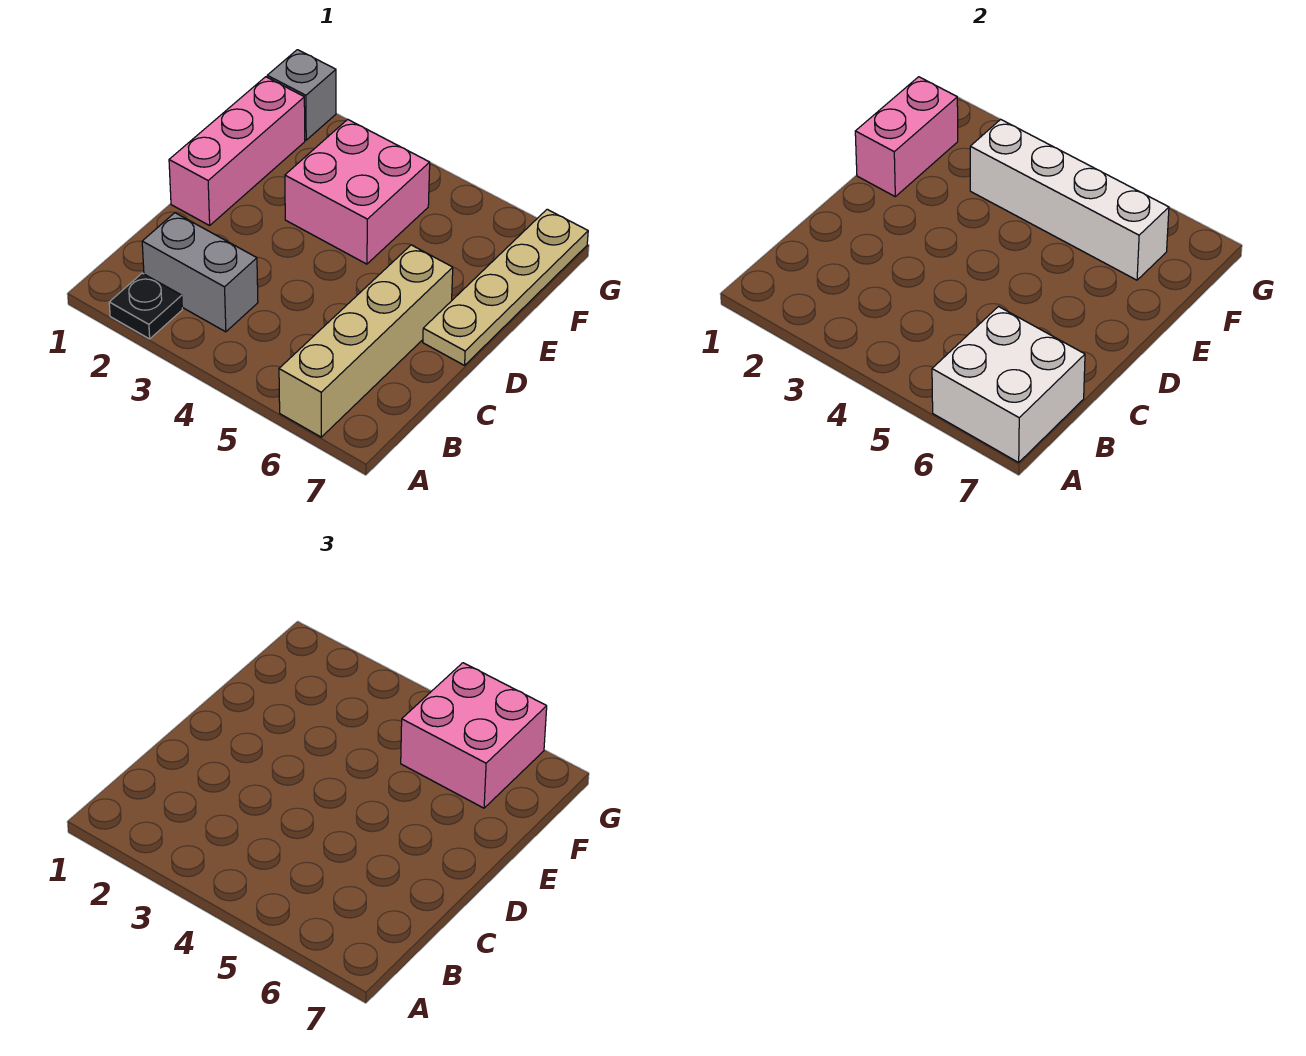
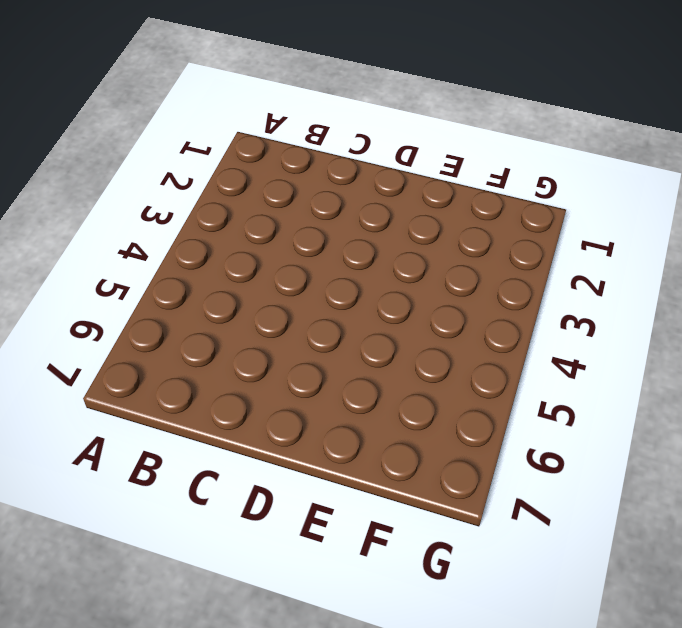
none -> black plate A2 level 1
none -> tan brick A6:D6 level 1

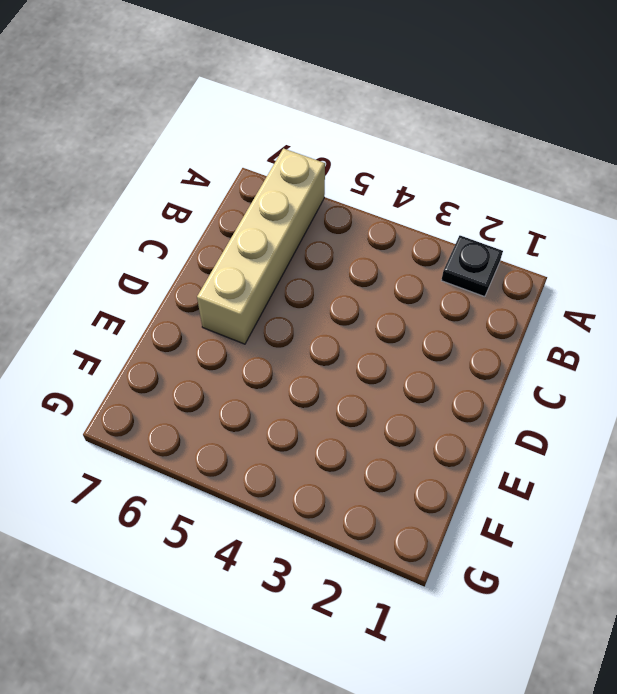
none -> grey brick B2:B3 level 1
none -> pink brick D1:F1 level 1

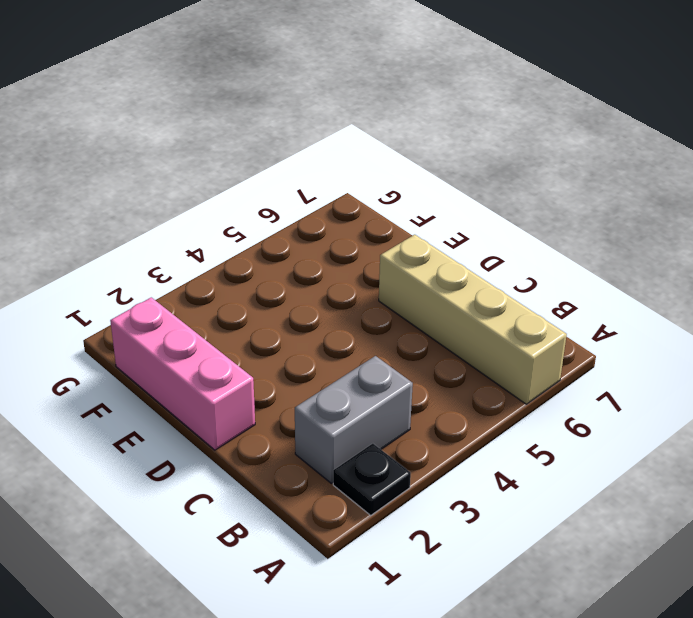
none -> tan plate D7:G7 level 1
none -> pink brick E3:F4 level 1

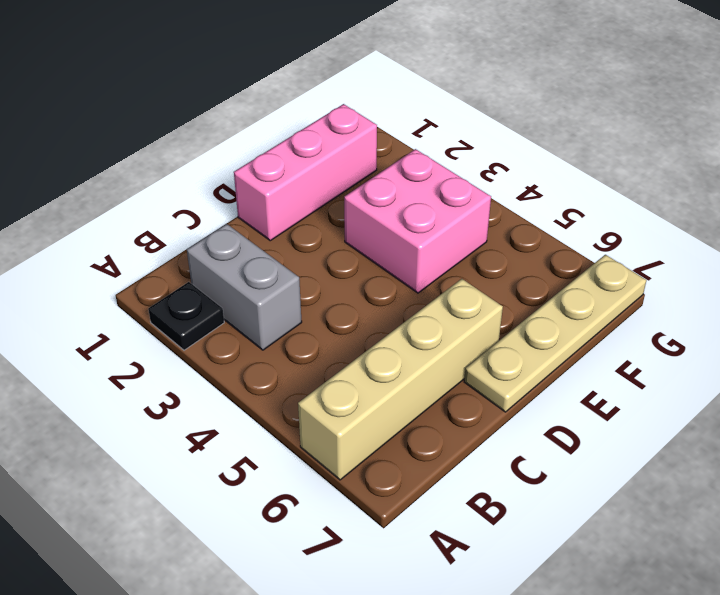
none -> grey brick G1 level 1
none -> white brick A6:B7 level 2

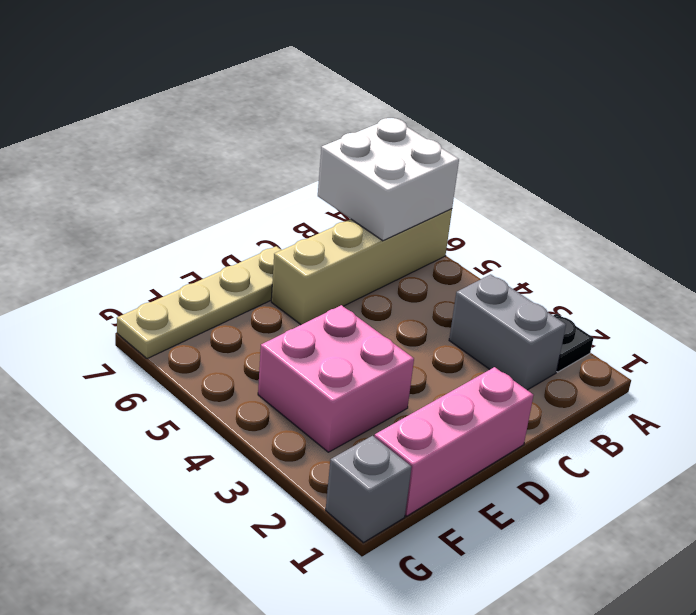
none -> pink brick E1:F1 level 2
none -> white brick F3:F6 level 2

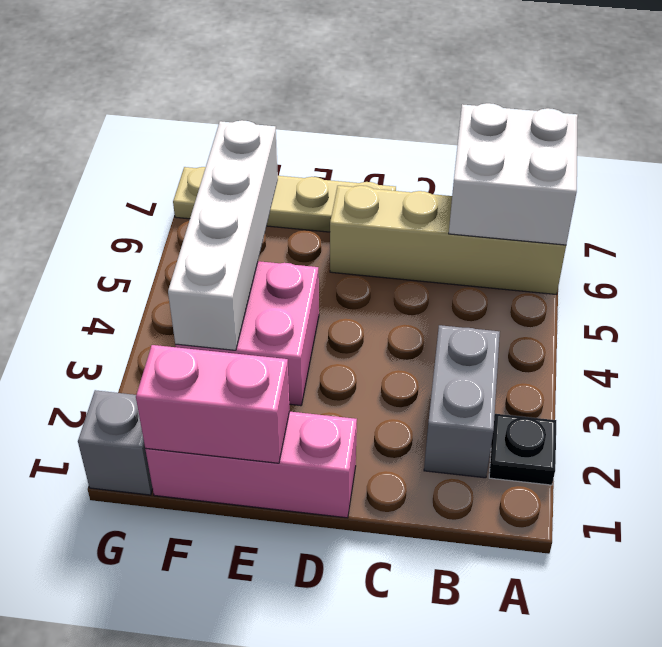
none -> pink brick F5:G6 level 3

